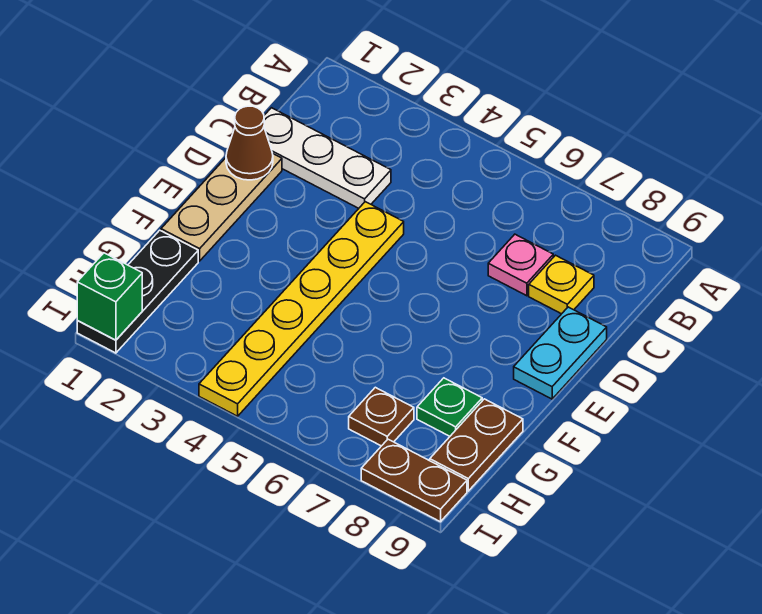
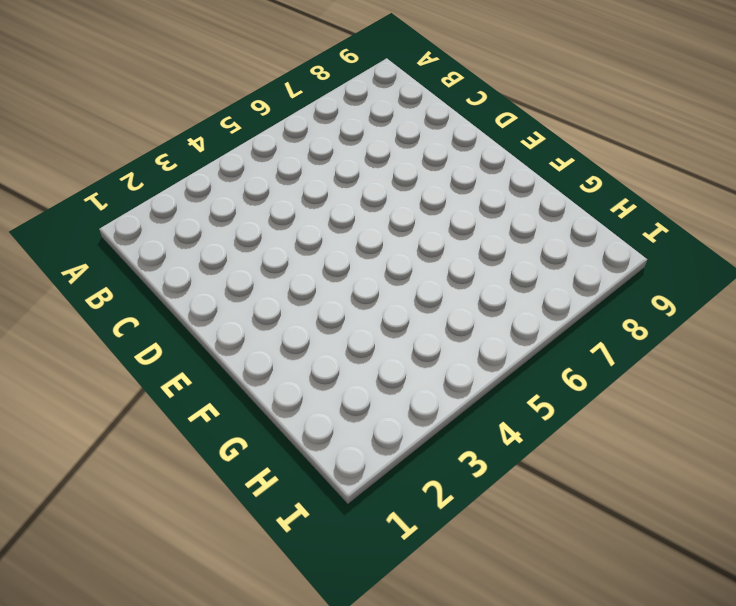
none -> white plate C1:C3 level 1
none -> pink plate C7 level 1
none -> yellow plate C8 level 1

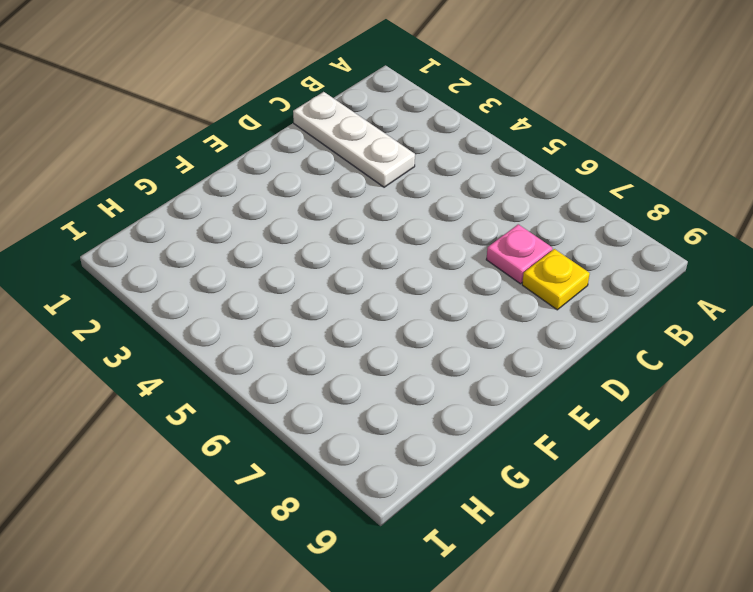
none -> tan plate D1:F1 level 1
none -> yellow plate D4:I4 level 1
none -> cyan plate D9:E9 level 1

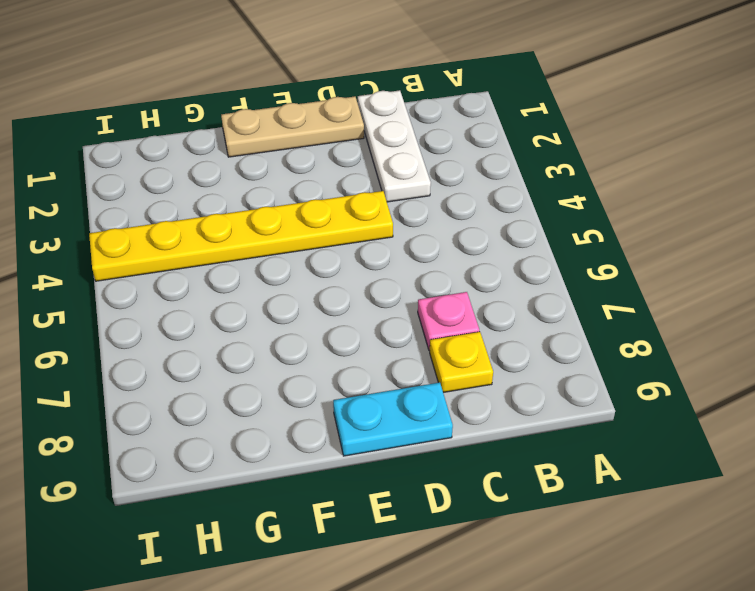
none -> black plate G1:I1 level 1
none -> green plate G8 level 1
none -> brown plate G9:H9 level 1

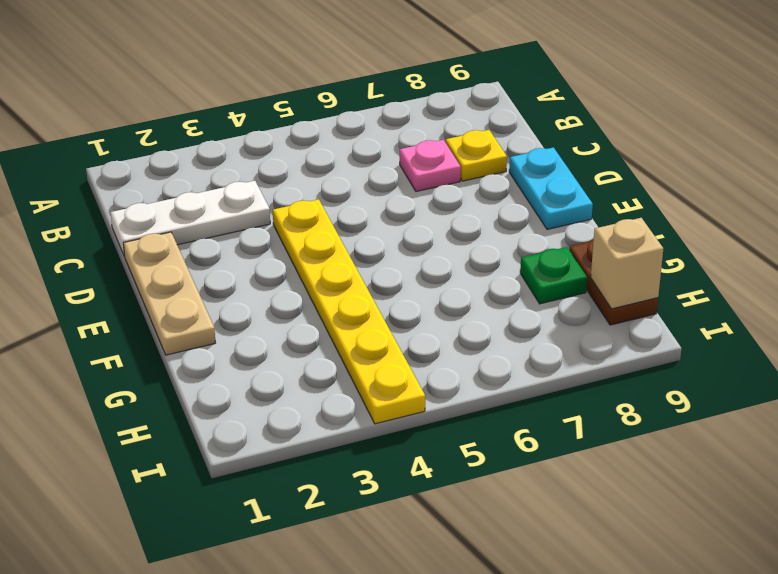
tan brick H9 level 2 -> none
none -> black plate G1:I1 level 1
none -> brown plate H7 level 1
none -> brown plate I8:I9 level 1

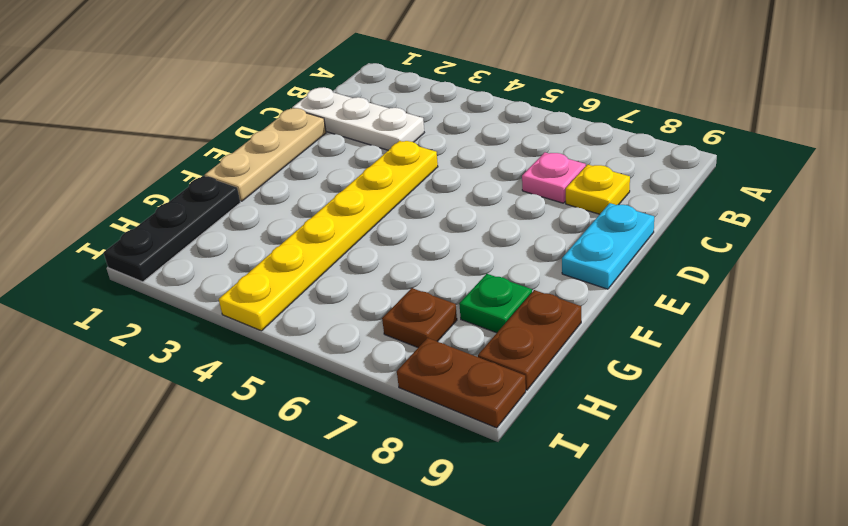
none -> brown cone D1 level 2
none -> green brick I1 level 2

